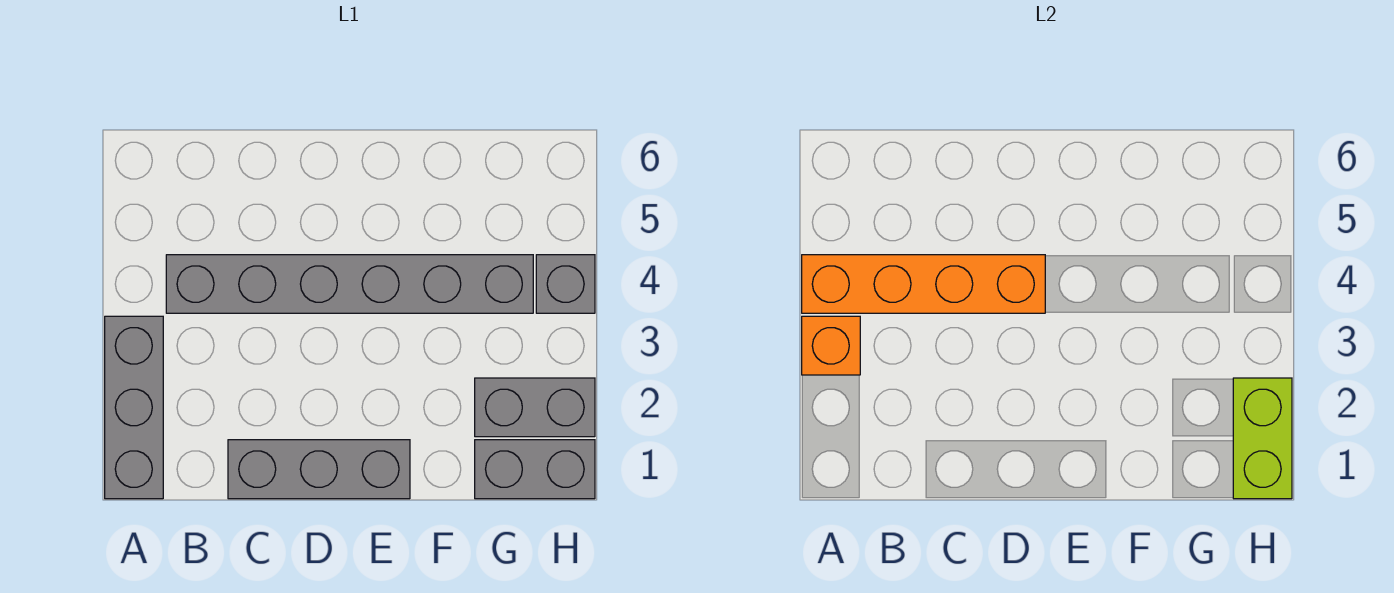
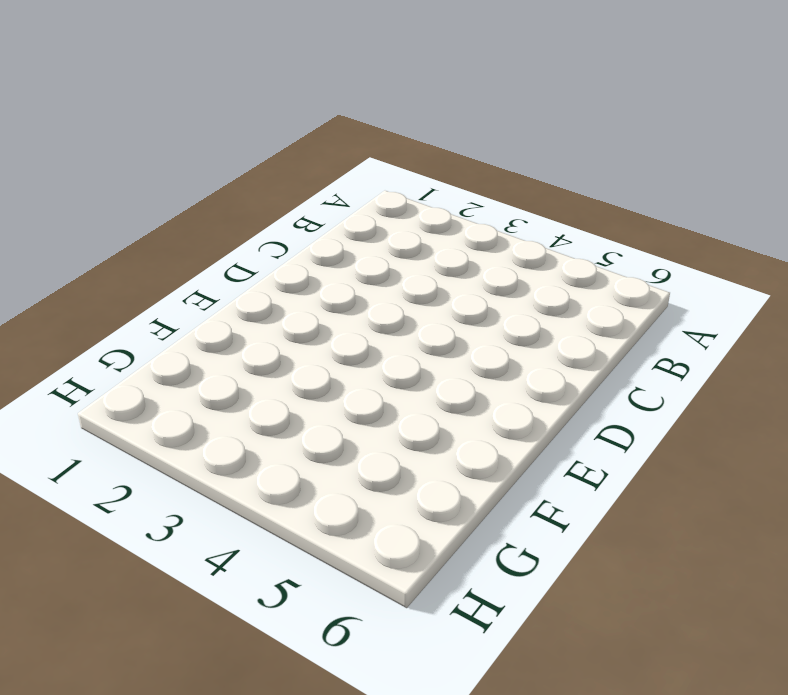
none -> grey brick A1:A3 level 1
none -> grey brick B4:G4 level 1

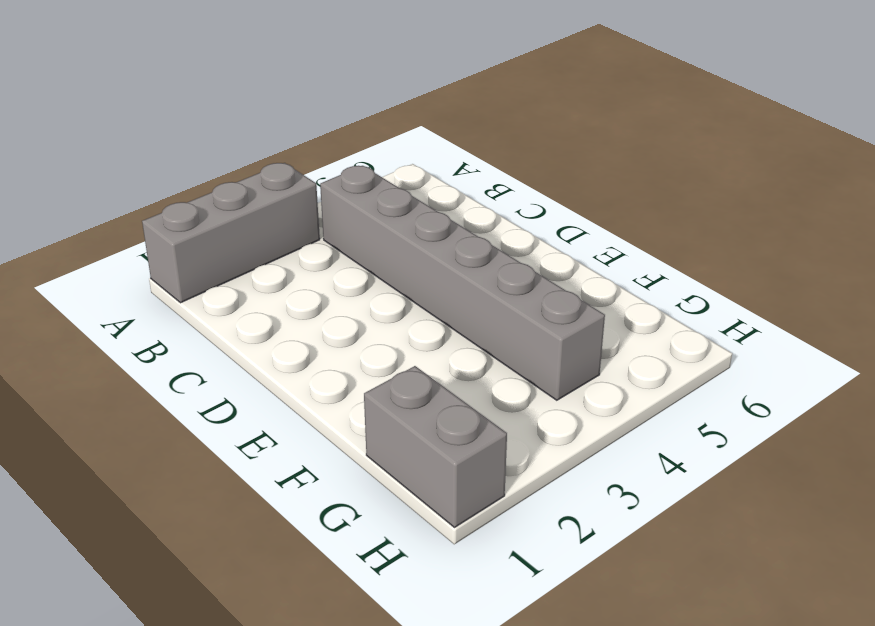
none -> grey brick C1:E1 level 1
none -> grey brick G2:H2 level 1

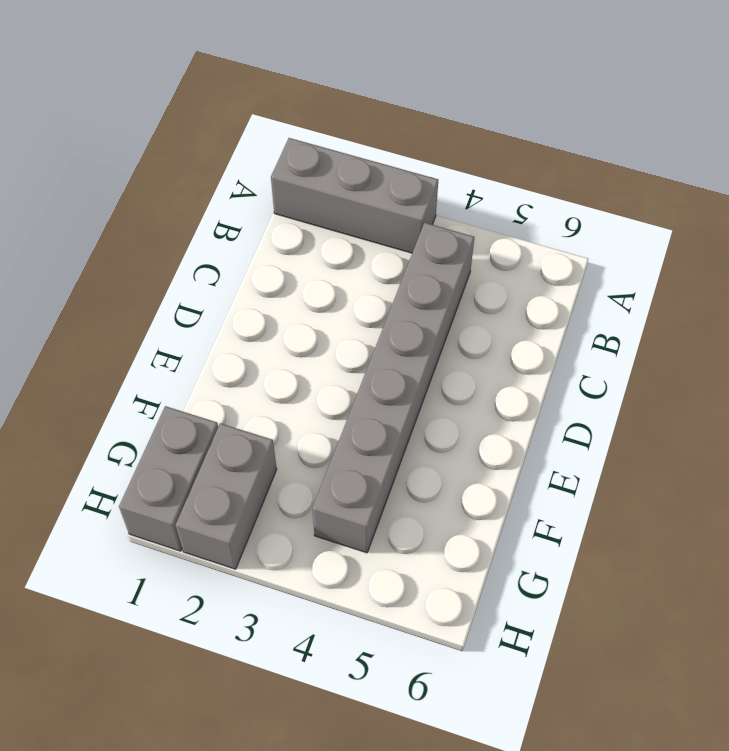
none -> grey brick C1:E1 level 1
none -> grey brick H4 level 1

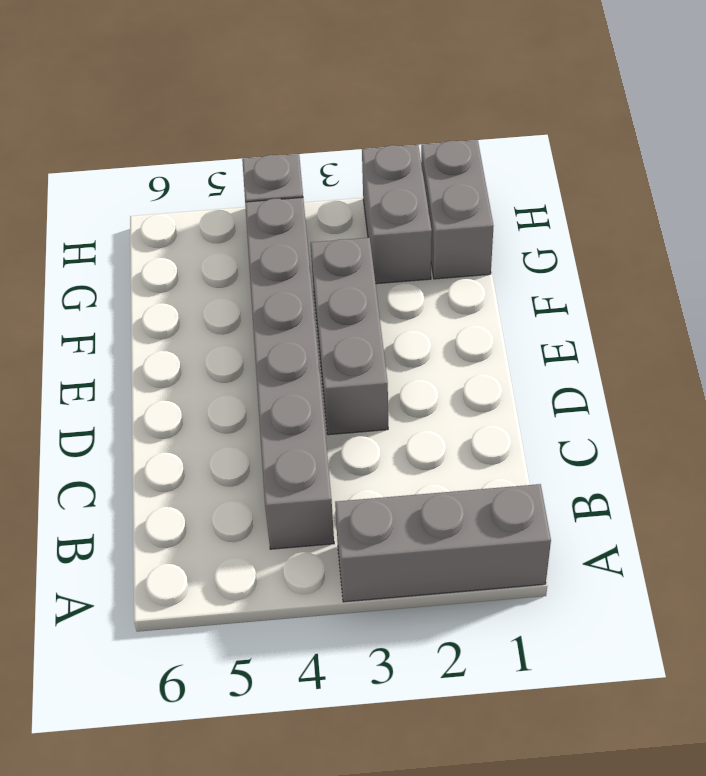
grey brick D3:F3 level 1 -> grey brick C1:E1 level 1
none -> orange brick A3 level 2
none -> orange brick A4:D4 level 2

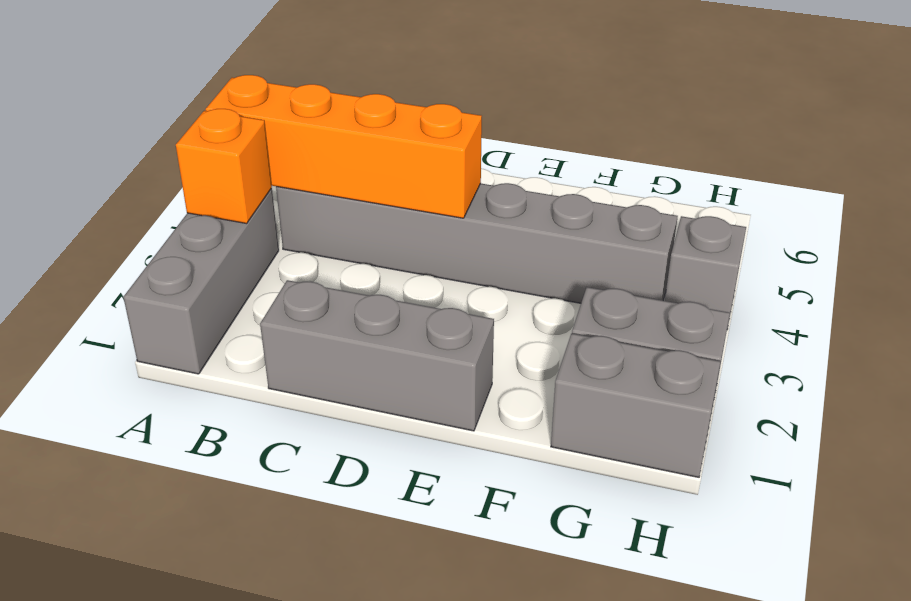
none -> lime brick H1:H2 level 2

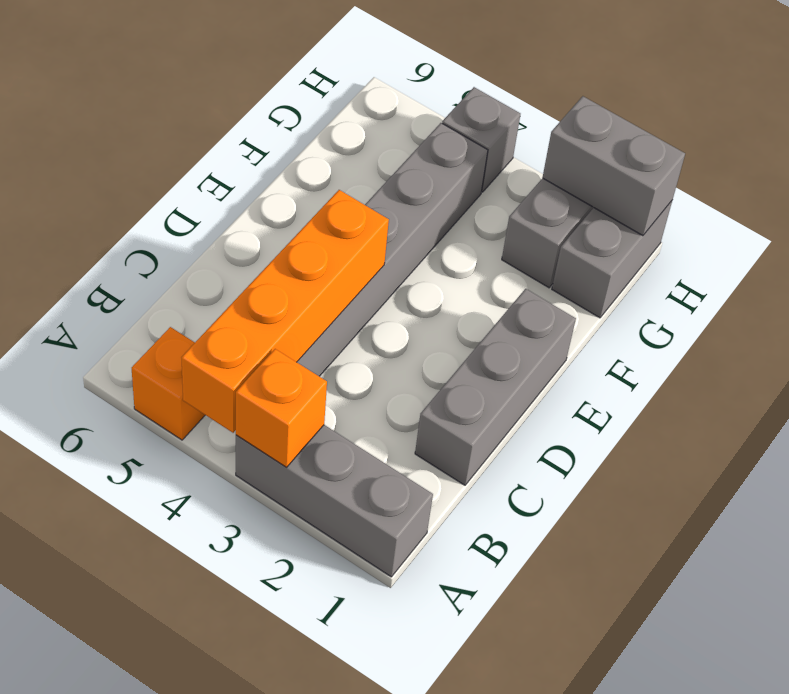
orange brick A5 level 1 -> none
grey brick H1:H2 level 2 -> lime brick H1:H2 level 2

